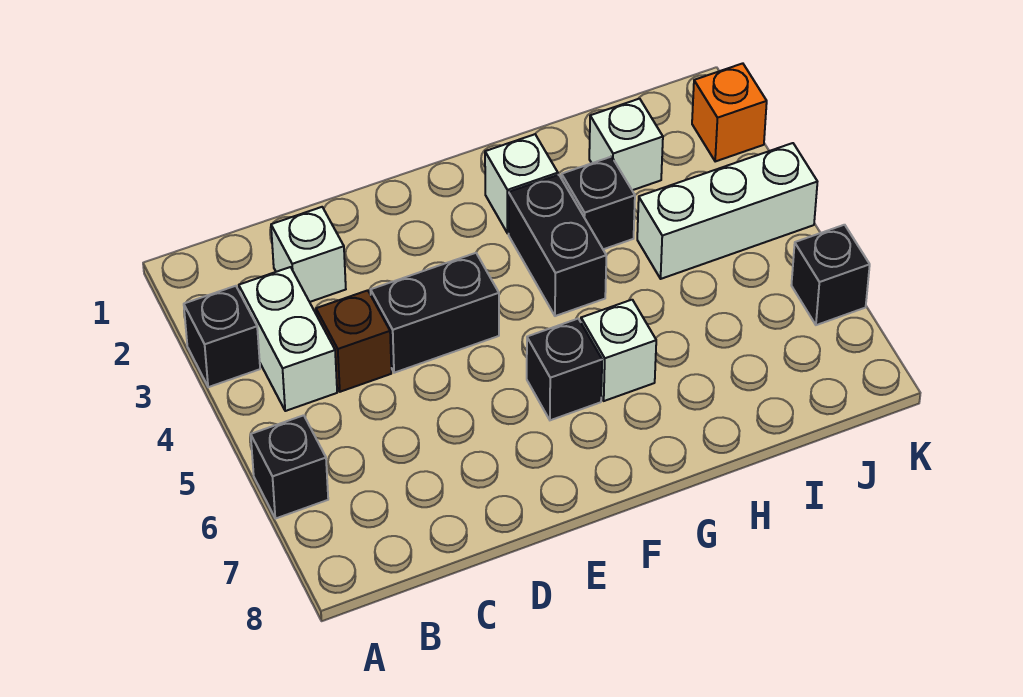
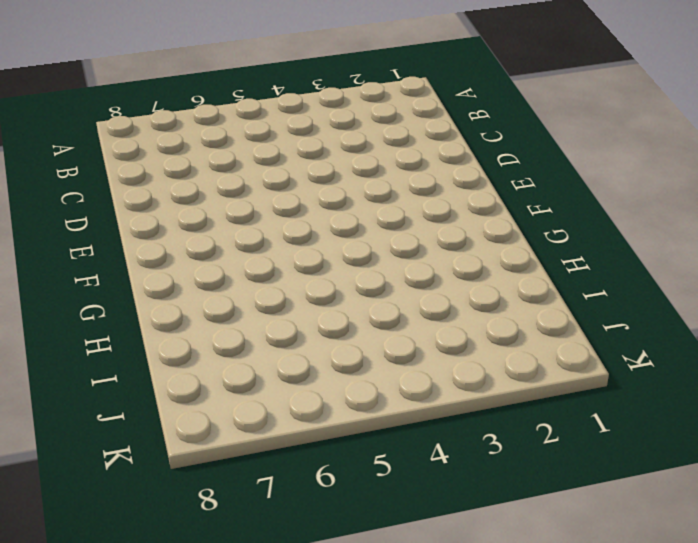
none -> black brick A3 level 1
none -> black brick A6 level 1
none -> white brick B3:B4 level 1

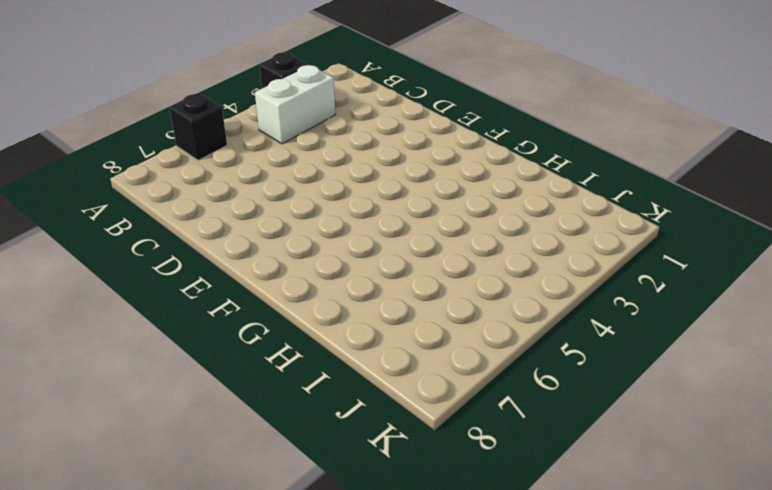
none -> white brick C2 level 1
none -> brown brick C4 level 1
none -> black brick D4:E4 level 1

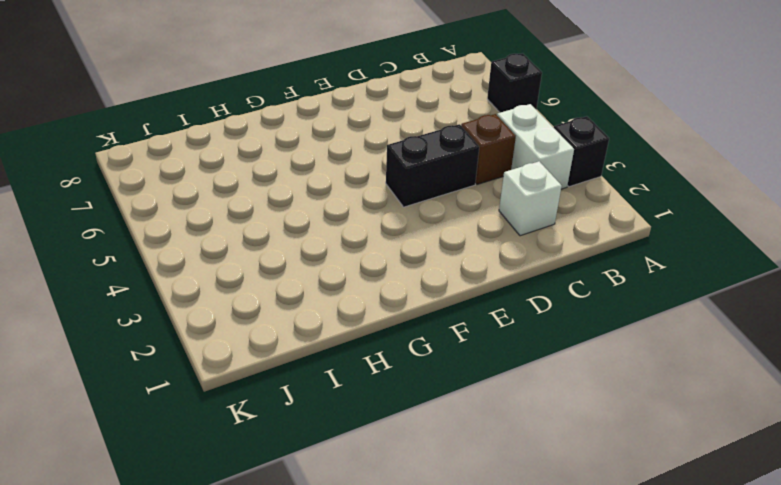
none -> black brick F6 level 1
none -> white brick G2 level 1
none -> black brick G3:G4 level 1

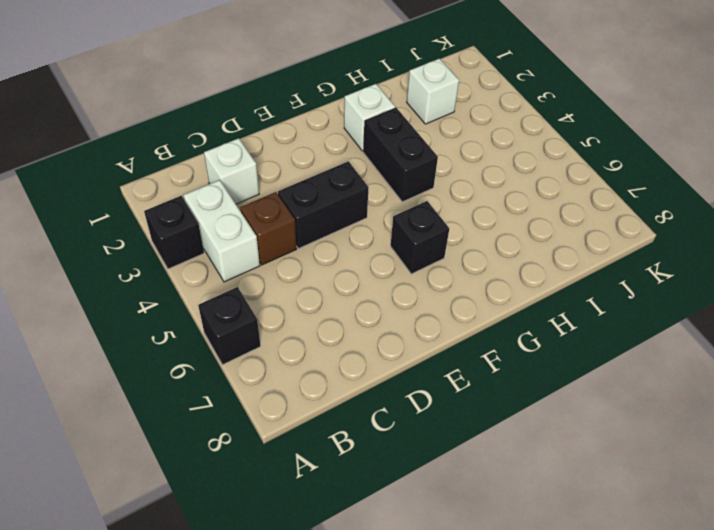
none -> white brick G6 level 1
none -> black brick H3 level 1
none -> white brick I4:K4 level 1

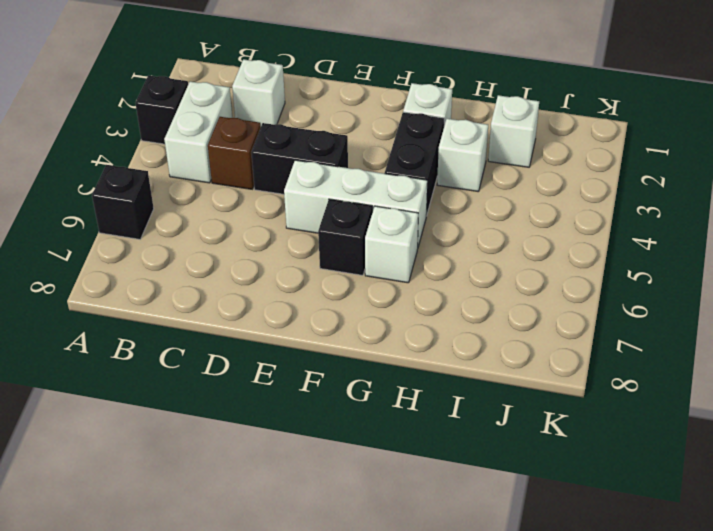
white brick E5:G5 level 1 -> white brick I4:K4 level 1
white brick H3 level 1 -> black brick H3 level 1
none -> orange brick K2 level 1
none -> black brick K6 level 1

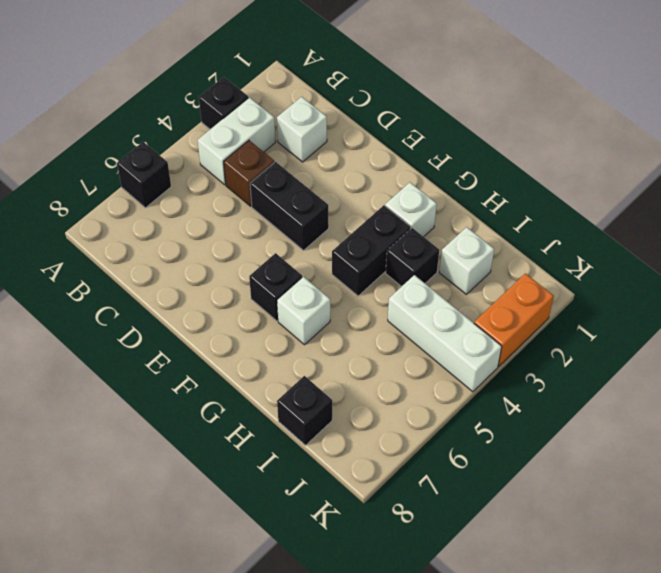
black brick I8 level 1 -> black brick K6 level 1
orange brick K2:K3 level 1 -> orange brick K2 level 1

